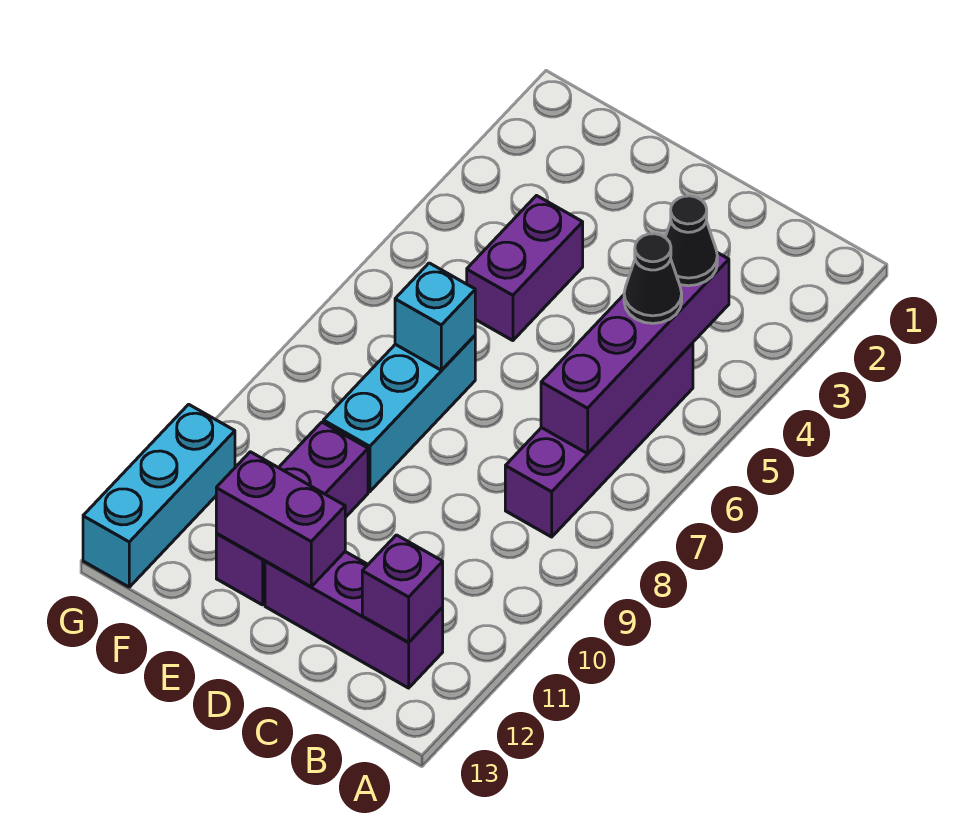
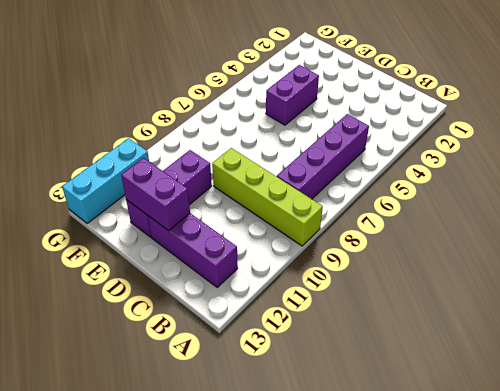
lime brick A9:D9 level 1 -> none
none -> cyan brick E7:E9 level 1
none -> purple brick B4:B7 level 2
none -> purple brick B12 level 2

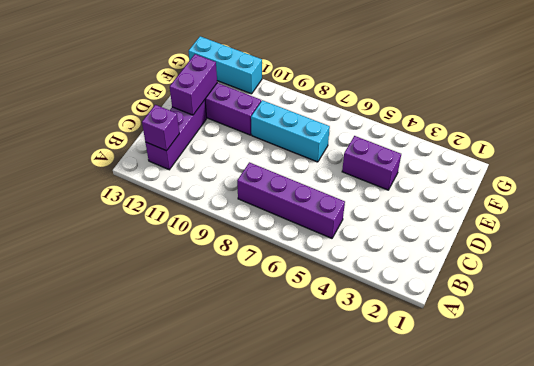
none -> purple brick B4:B7 level 2
none -> cyan brick E7 level 2
none -> black cone B4 level 3

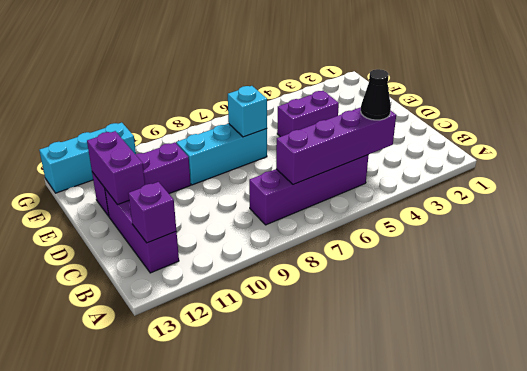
none -> black cone B5 level 3

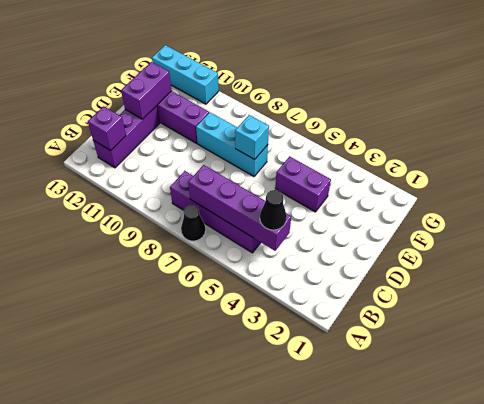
black cone A7 level 1 -> black cone B5 level 3

